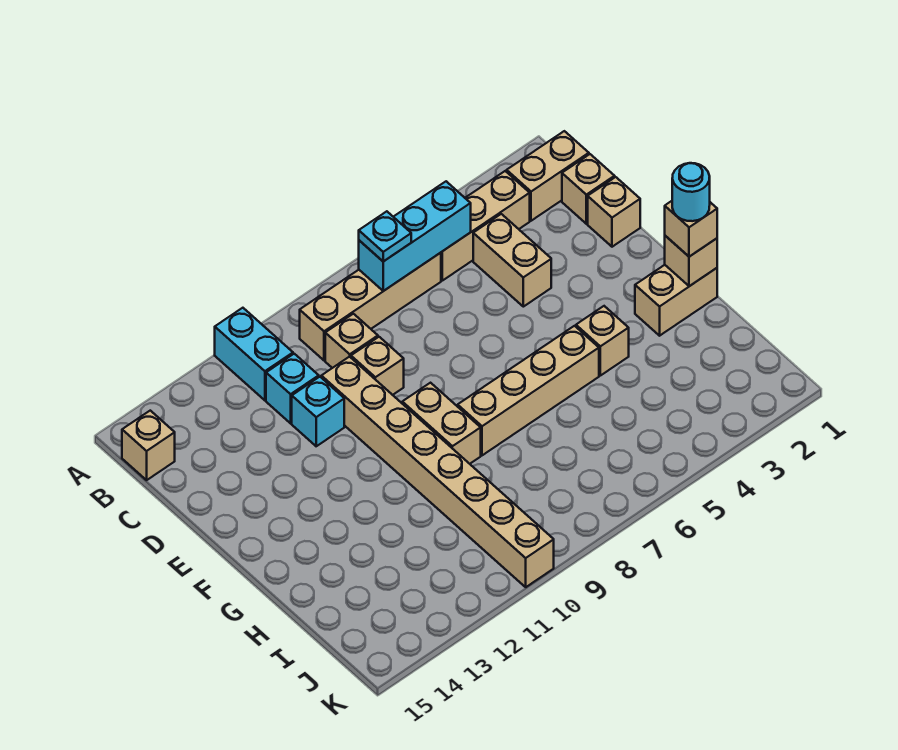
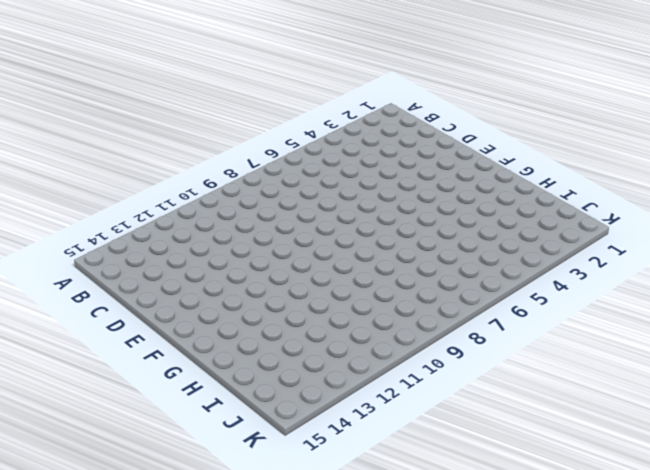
none -> cyan brick A11:B11 level 1
none -> tan brick B1:B2 level 1
none -> tan brick B3:B5 level 1

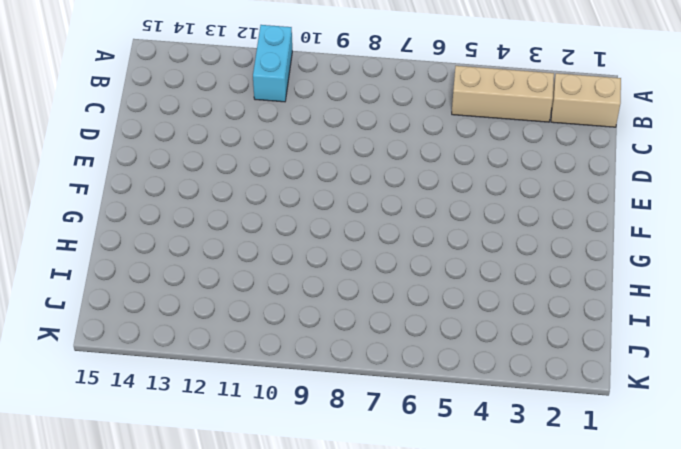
none -> tan brick B6:B9 level 1
none -> tan brick B15 level 1
none -> tan brick C1 level 1

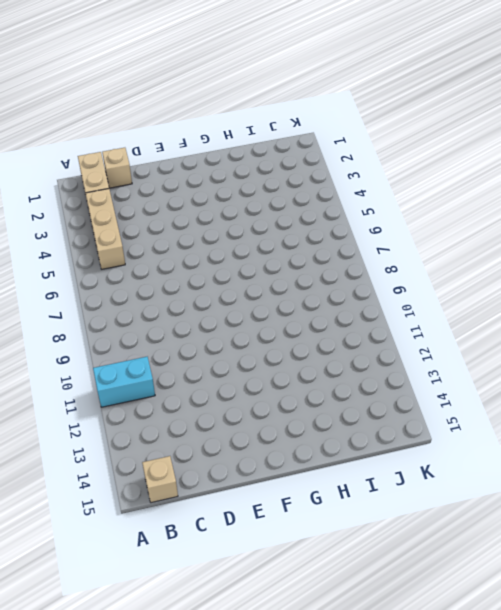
none -> tan brick B6:B9 level 1
none -> tan brick C4:D4 level 1
none -> tan brick C9 level 1

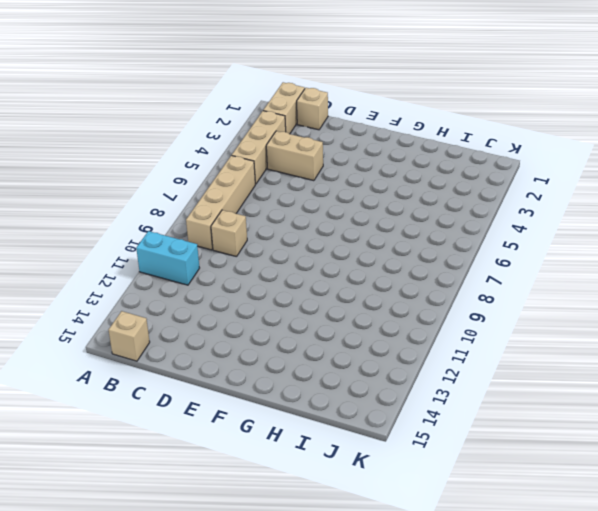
none -> cyan brick C11 level 1
none -> tan brick D1 level 1
none -> tan brick D9 level 1

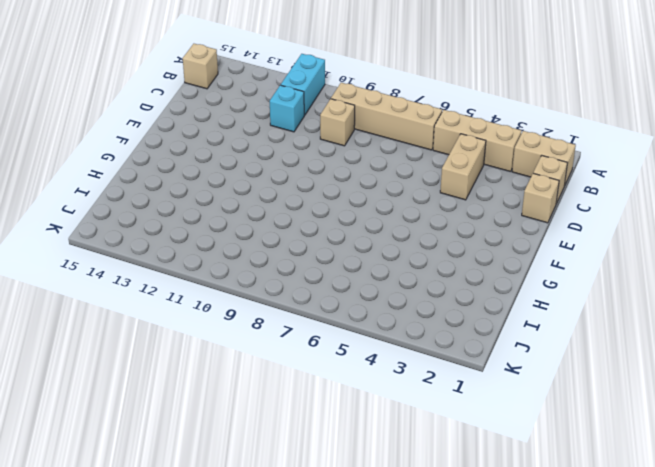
none -> tan brick D9 level 1
none -> tan brick D10:K10 level 1
none -> cyan brick D11 level 1

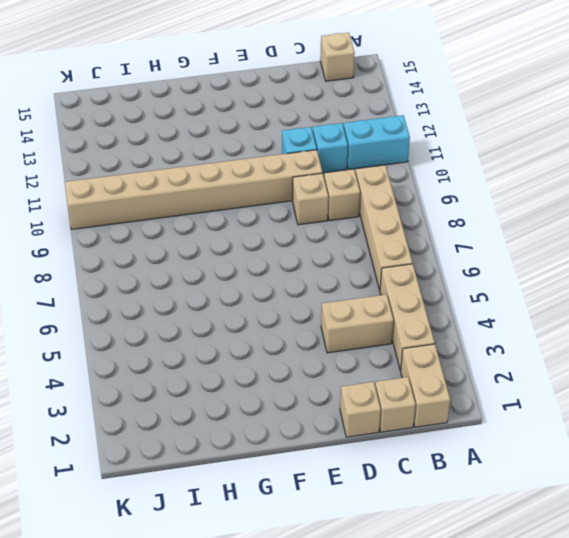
none -> tan brick F9:G9 level 1
none -> tan brick G1:G2 level 1
none -> tan brick G4 level 1

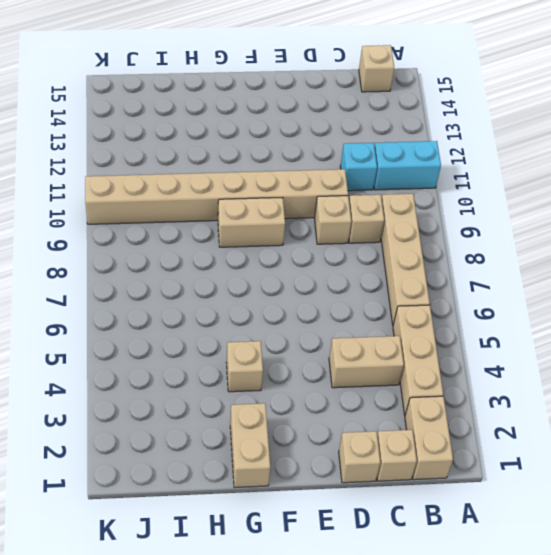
none -> cyan brick D11 level 1
none -> tan brick G5:G8 level 1
none -> cyan brick B5:B7 level 2

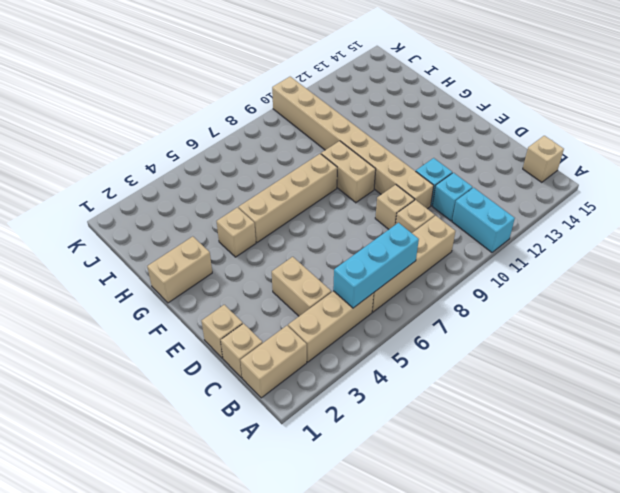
none -> tan brick G1 level 2
none -> cyan plate B7 level 3
none -> tan brick G1 level 3

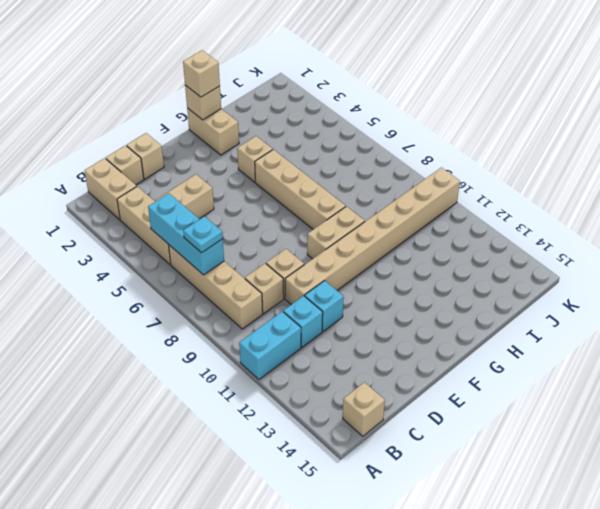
none -> cyan round brick G1 level 4

